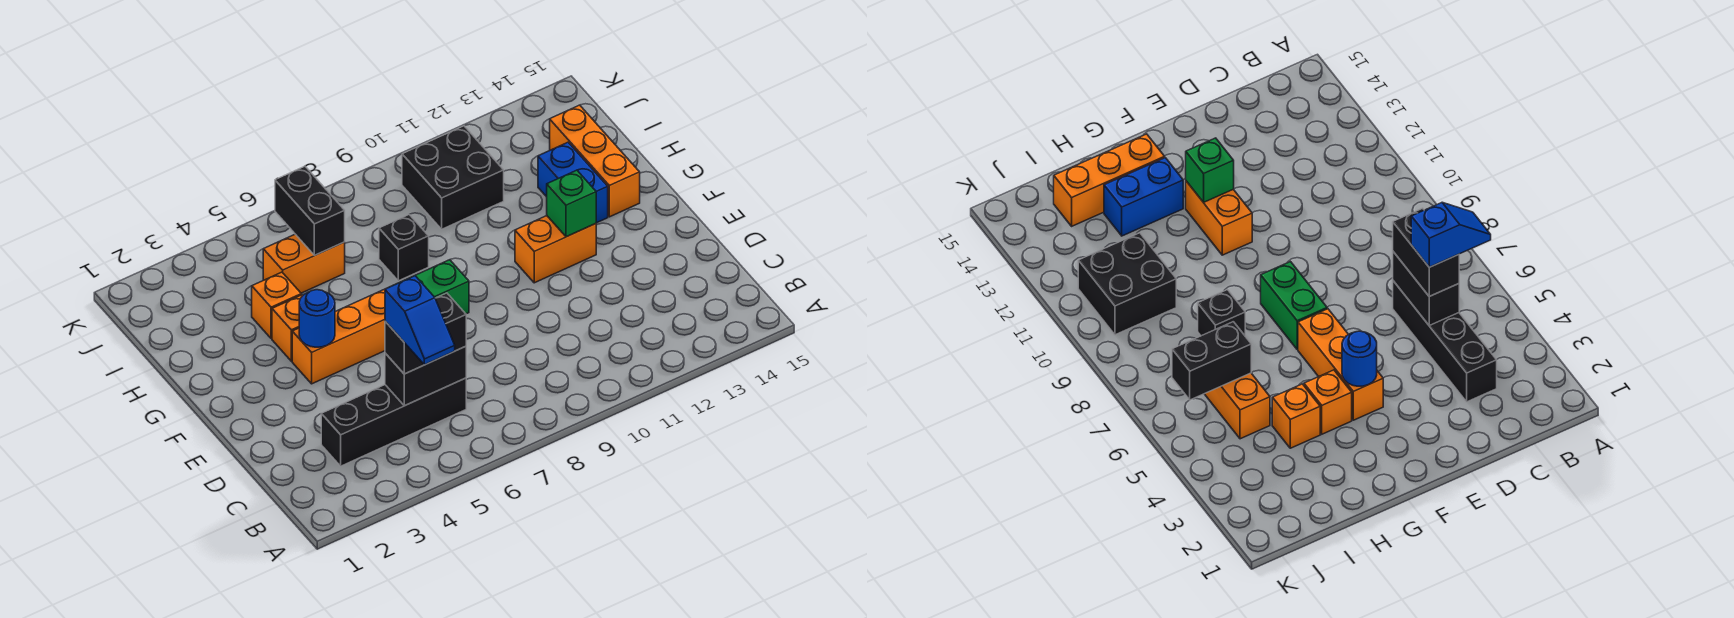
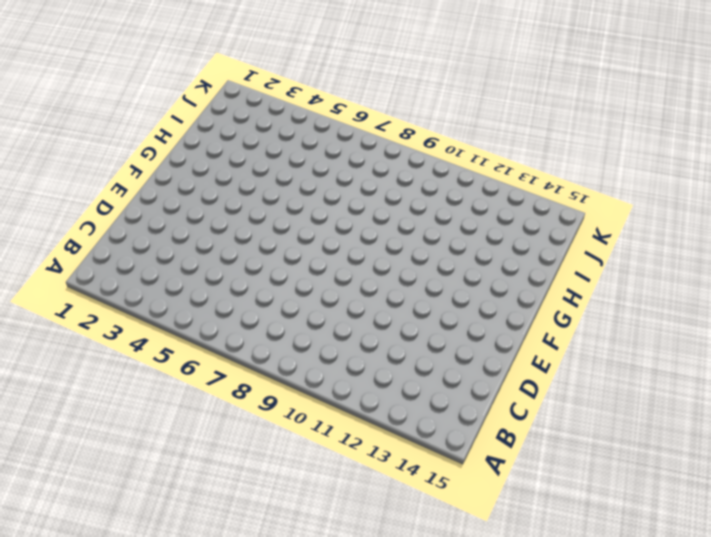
none -> black brick C3:C6 level 1
none -> orange brick F4:F6 level 1
none -> green brick F7:F8 level 1

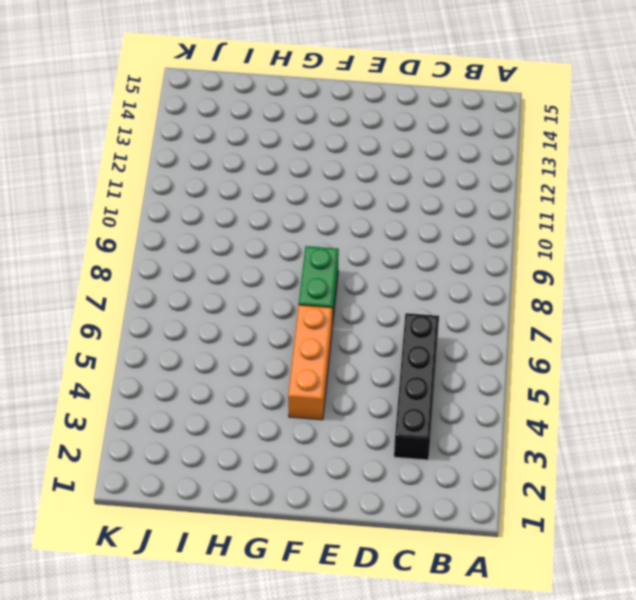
none -> orange brick F11:F12 level 1
none -> orange brick G4 level 1
none -> blue brick G13:H13 level 1

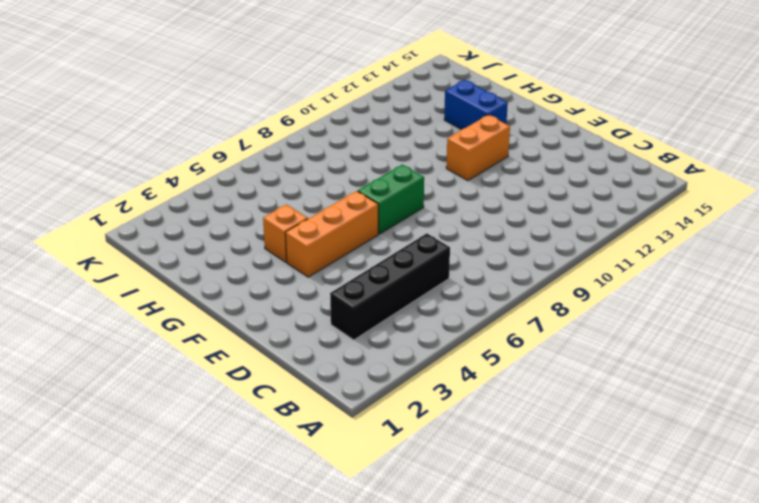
none -> orange brick G14:I14 level 1
none -> orange brick H4 level 1
none -> black brick H8 level 1

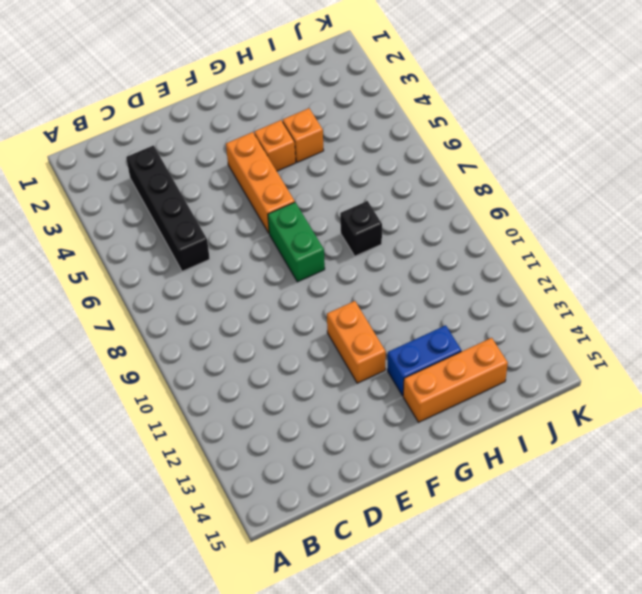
none -> orange brick I5:I6 level 1
none -> black brick I10:J11 level 1
none -> black brick C5:C6 level 2

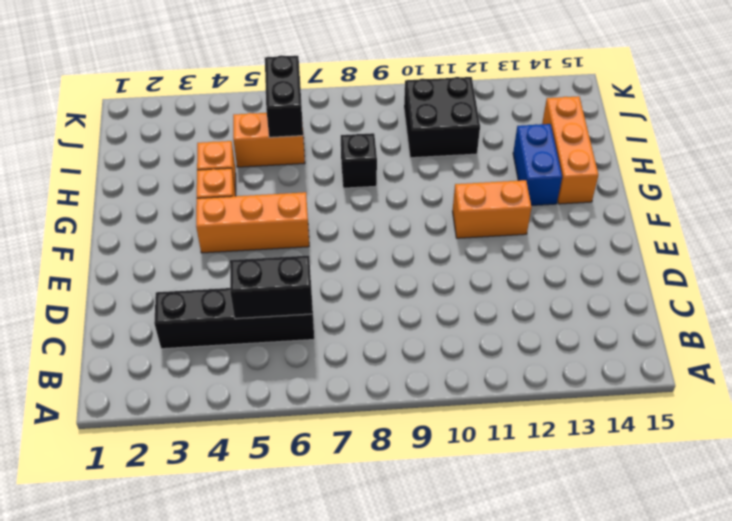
none -> green brick F7:F8 level 1
none -> blue round brick F4 level 2
none -> green brick F12 level 2

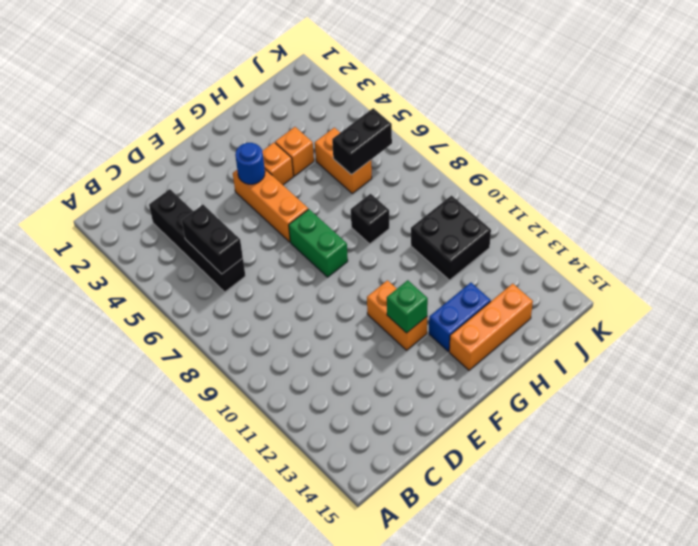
none -> black brick C5:C6 level 3
none -> blue slope B5:C5 level 4 top C

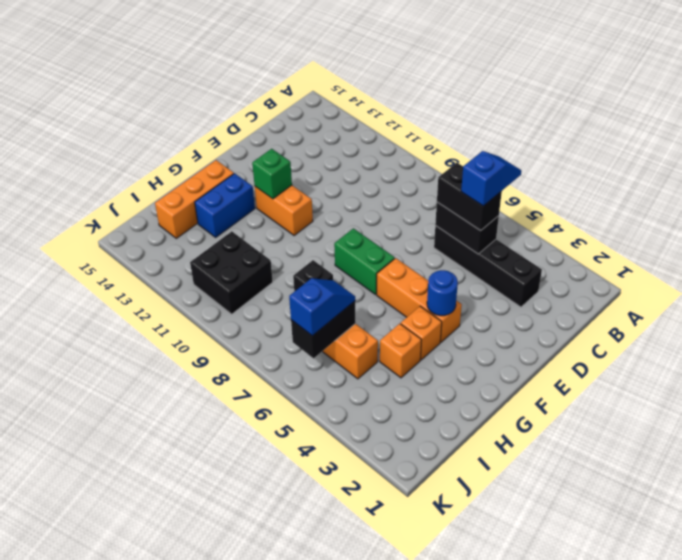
blue slope I6:J6 level 3 top J -> none

